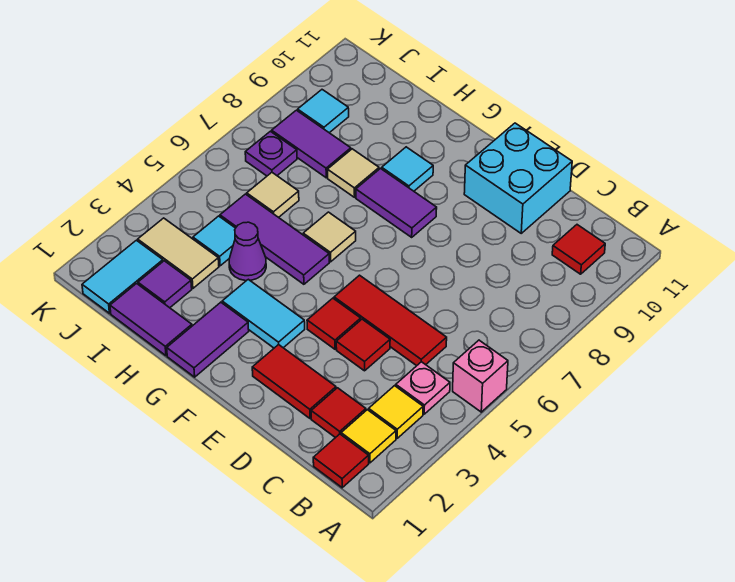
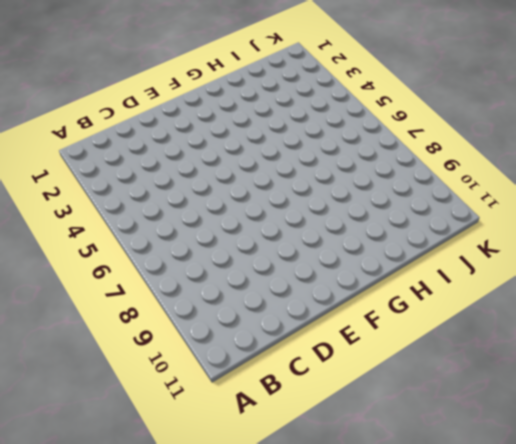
none -> pink brick A5 level 1
none -> red tile B1 level 1
none -> yellow tile B2 level 1

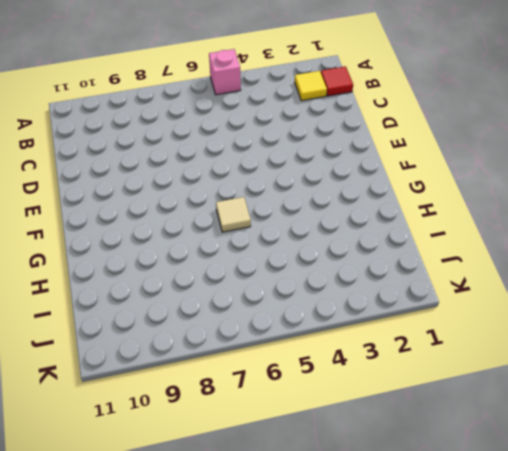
none -> yellow tile B3 level 1
none -> pink plate B4 level 1
none -> red tile B10 level 1

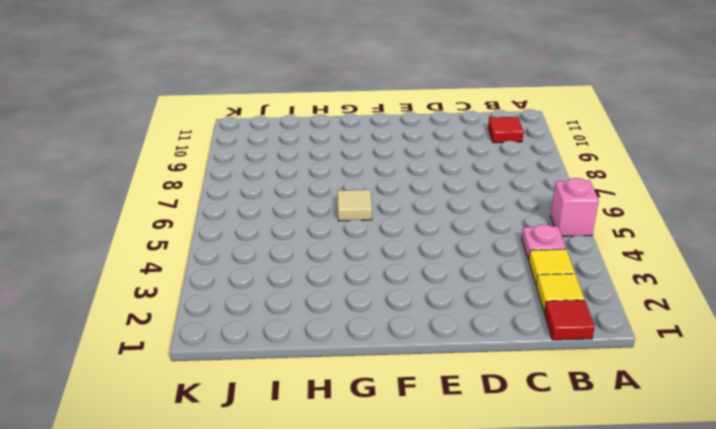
none -> red tile C2 level 1
none -> red tile C5:E5 level 1
none -> red tile D2:E2 level 1

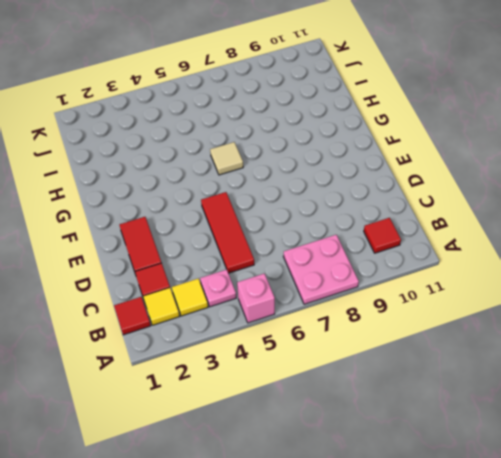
pink plate A7:B8 level 1 -> none
none -> red tile D4 level 1
none -> cyan brick D10:E11 level 1
none -> red tile E4 level 1

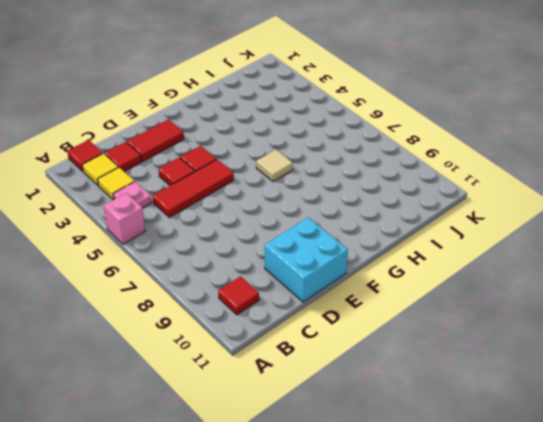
none -> cyan tile F3:G3 level 1
none -> purple tile F8:G8 level 1
none -> purple tile G1:G2 level 1

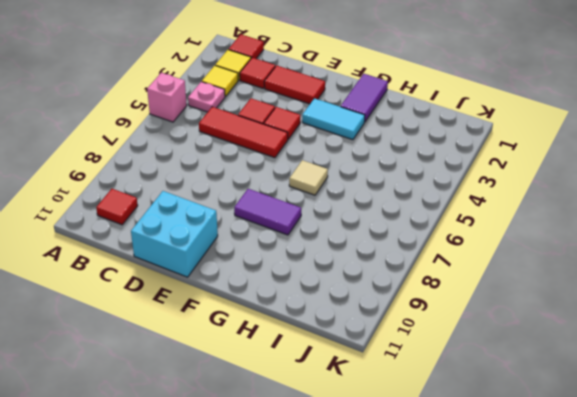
none -> purple tile G5:I5 level 1
none -> cyan tile G9 level 1
none -> purple tile H1:I1 level 1

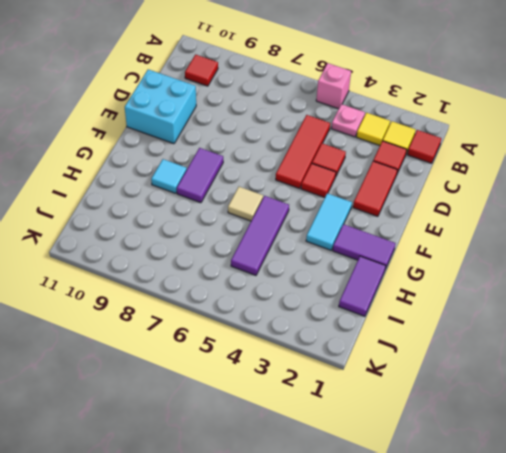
none -> purple cone H4 level 1
none -> tan tile H8 level 1
none -> purple tile I2 level 1

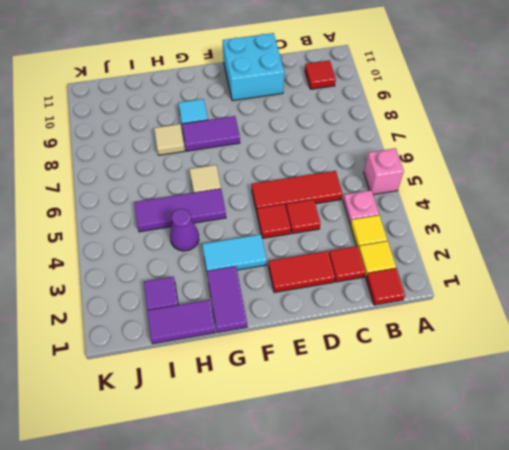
none -> tan tile I3:J3 level 1
none -> cyan tile I4 level 1
none -> tan tile I6 level 1

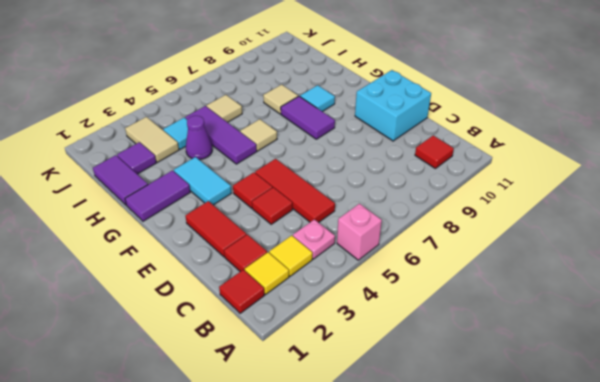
none -> purple tile I8:J8 level 1
none -> cyan tile J1:J2 level 1
none -> purple plate J7 level 1

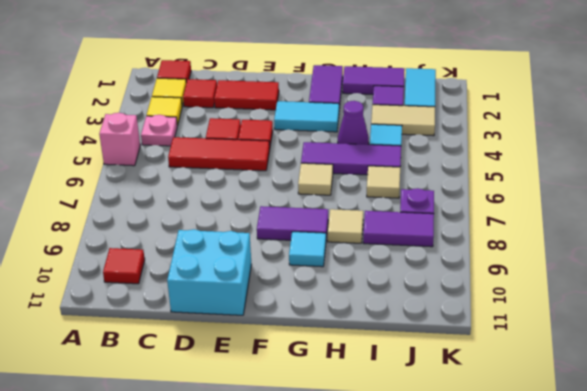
none -> cyan tile J9 level 1

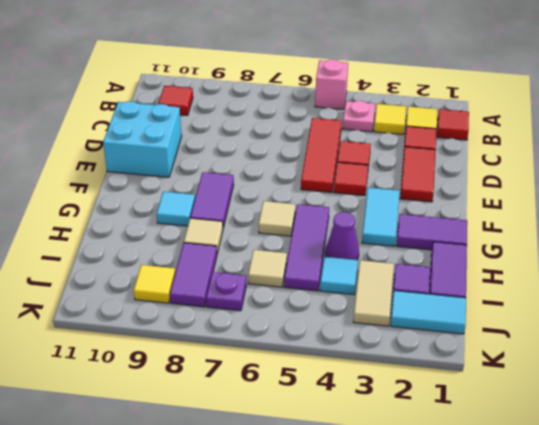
yellow tile J9 level 1 -> cyan tile J9 level 1

